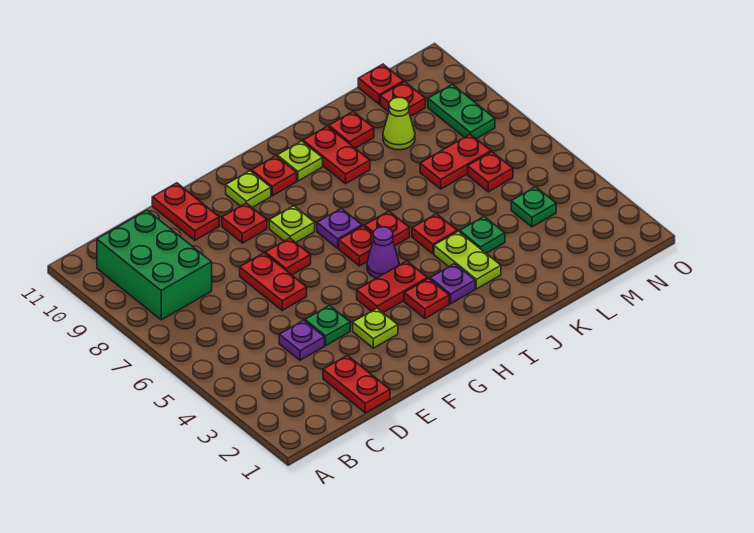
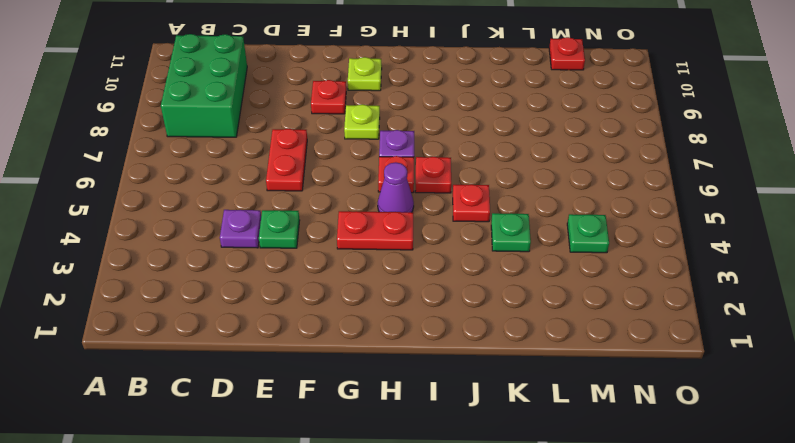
none -> red plate D1:D2 level 1
none -> red plate E10:E11 level 1
none -> lime plate F3 level 1
none -> red plate F7 level 1

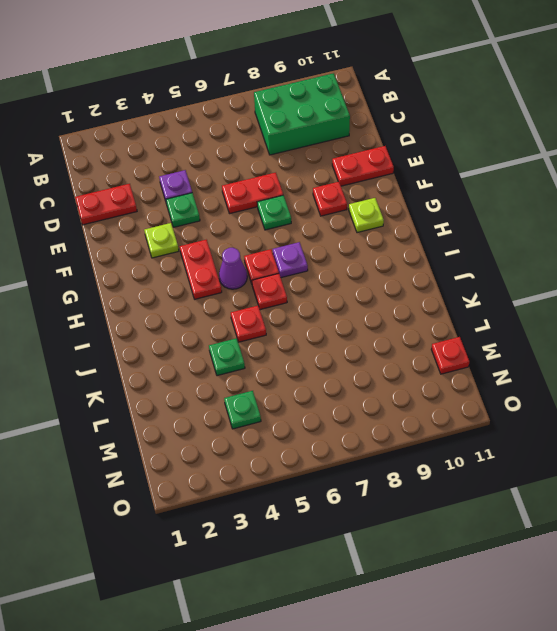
green plate F7 level 1 -> red plate F7 level 1
none -> lime plate G8 level 1
none -> red plate H3 level 1
none -> red plate H10 level 1
none -> purple plate I3 level 1

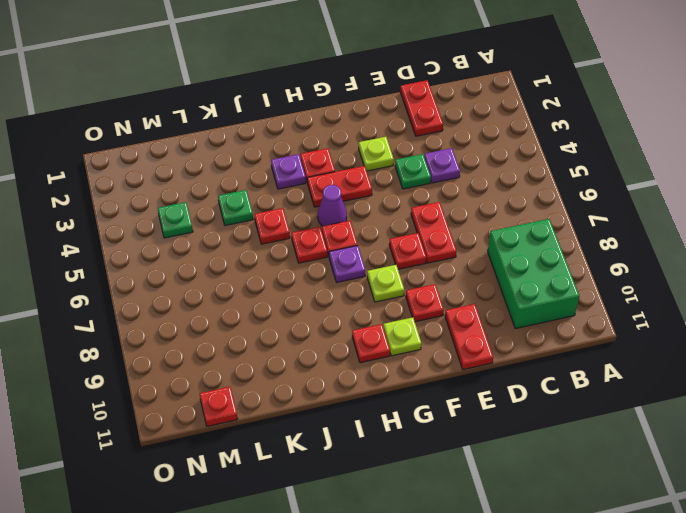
none -> lime plate I10 level 1
none -> lime plate J3:J4 level 1
none -> red plate J9:J10 level 1
none -> red plate K10 level 1

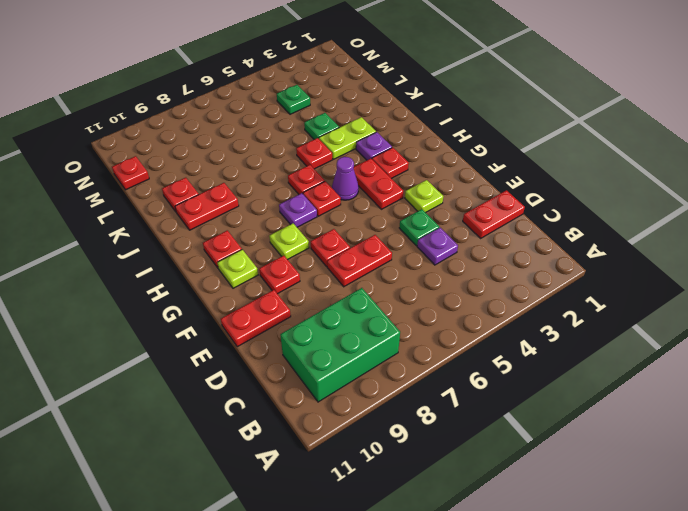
none -> lime plate I10 level 1
none -> red plate L7:M7 level 1
none -> lime cone L9 level 1
none -> red plate M6 level 1

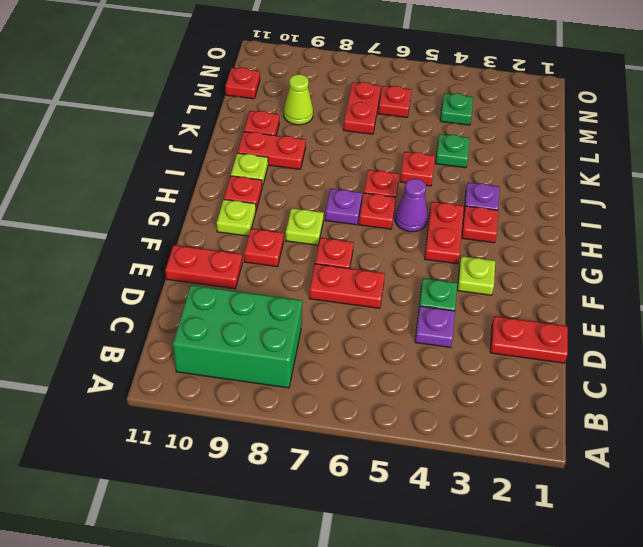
none -> lime plate J3:J4 level 1
none -> red plate M10 level 1
none -> green plate N8:N9 level 1

